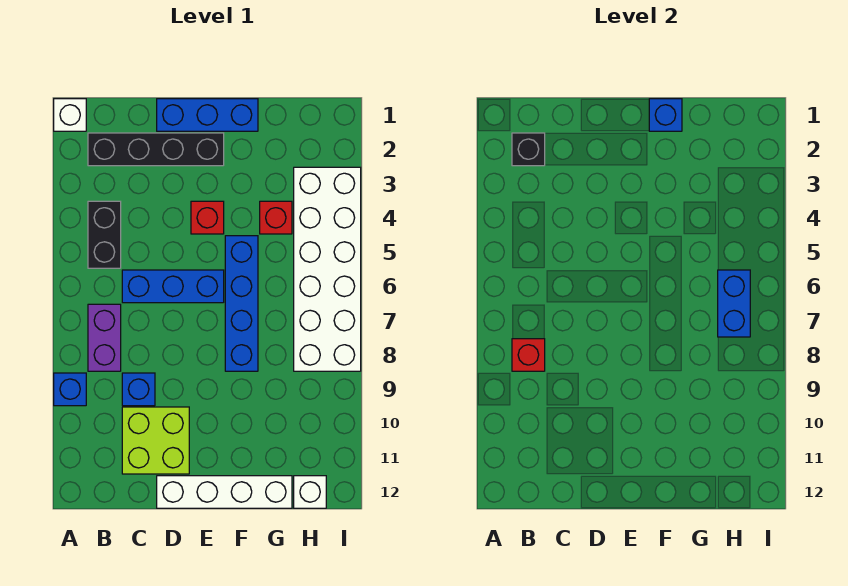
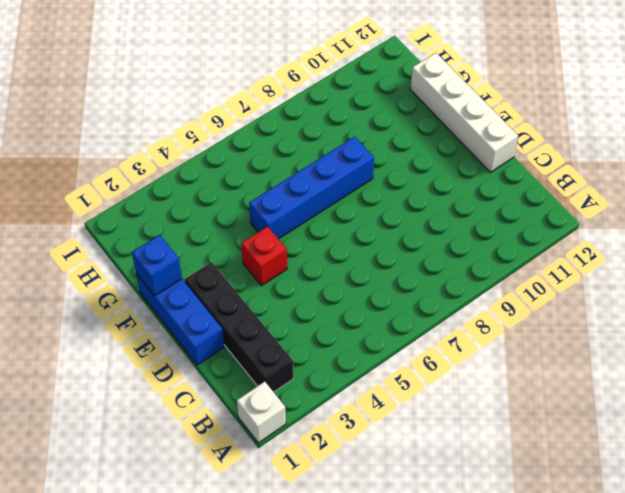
none -> blue brick A9 level 1
none -> black brick B4:B5 level 1
none -> purple brick B7:B8 level 1

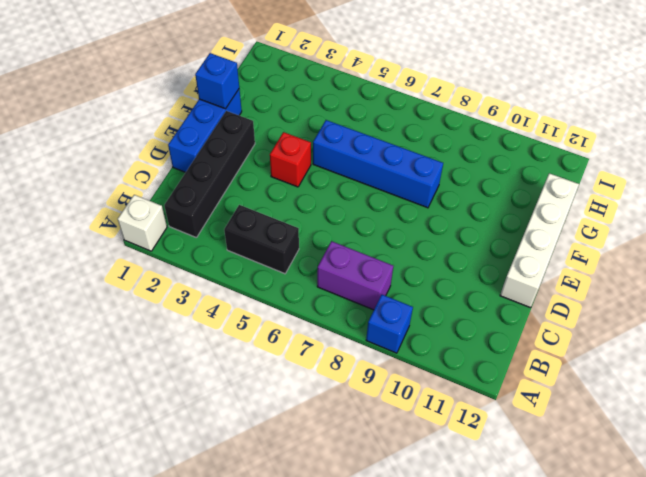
none -> blue brick C6:E6 level 1
none -> blue brick C9 level 1
none -> lime brick C10:D11 level 1

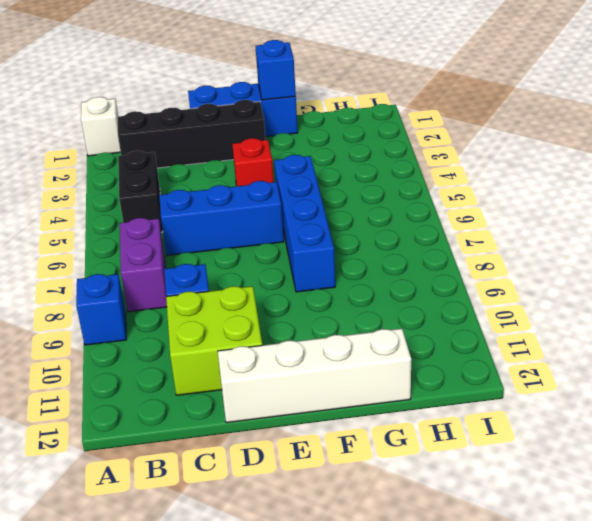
none -> red brick G4 level 1
none -> white brick H3:I8 level 1
none -> white brick H12 level 1

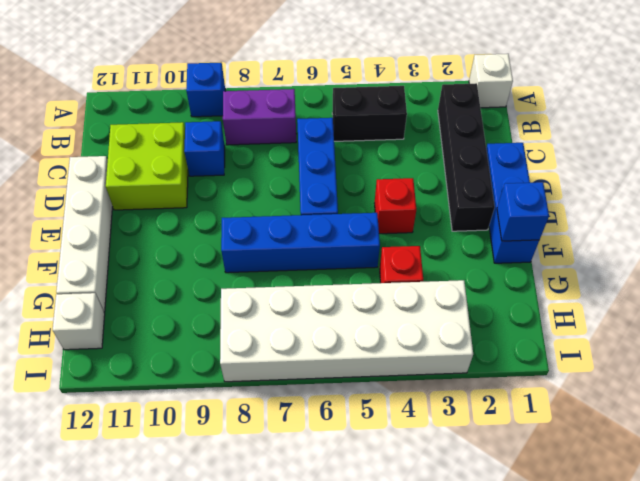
none -> black brick B2 level 2
none -> red brick B8 level 2
none -> blue brick H6:H7 level 2

